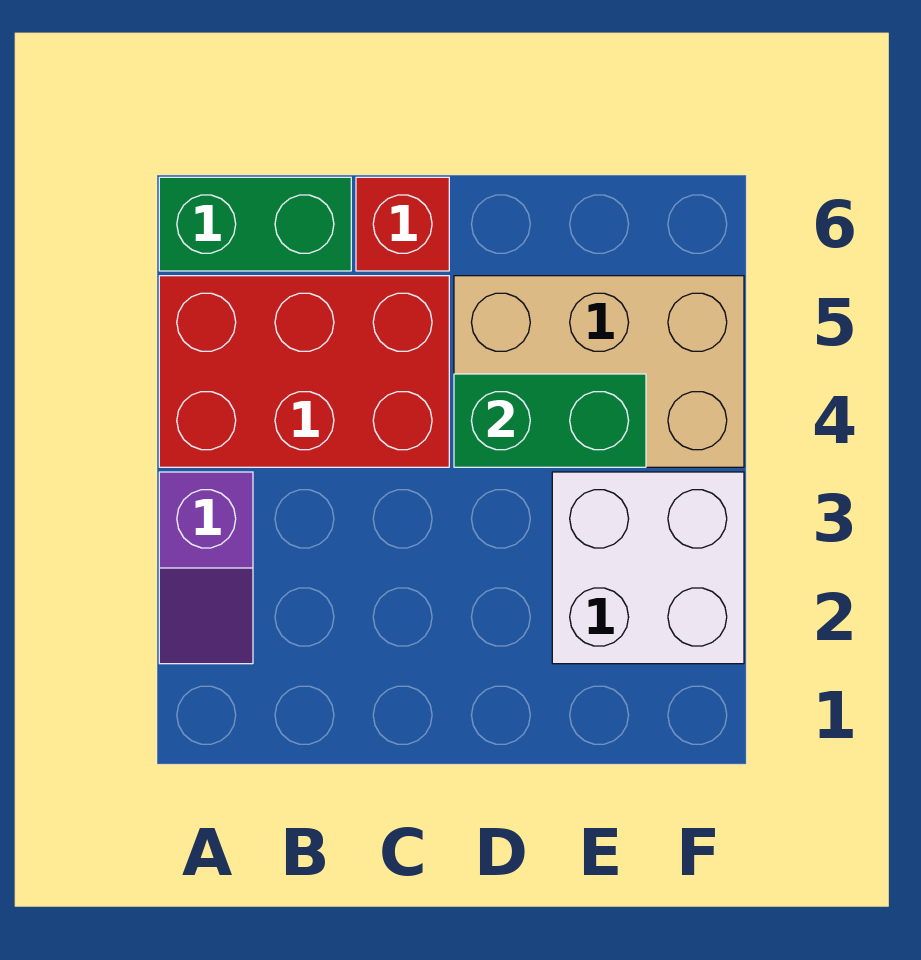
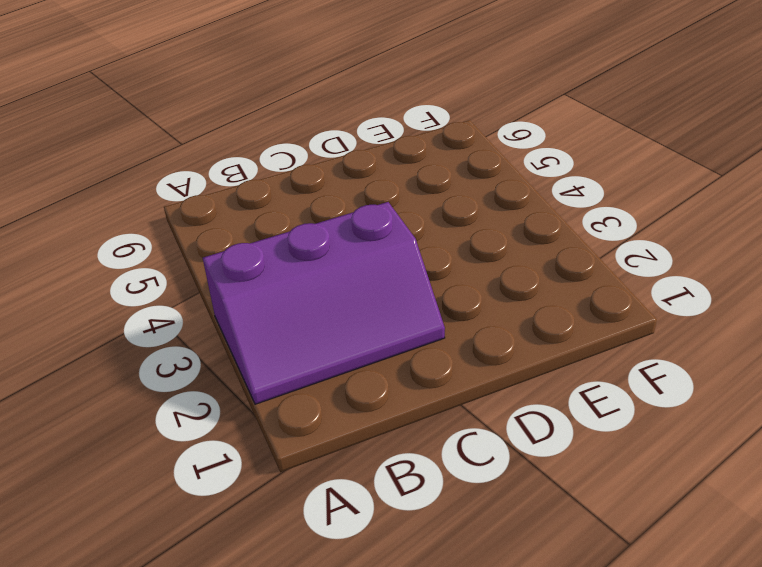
purple slope A2:C3 level 1 top 3 -> purple slope A2:A3 level 1 top 3
none -> red brick A4:C5 level 1
none -> green brick A6:B6 level 1

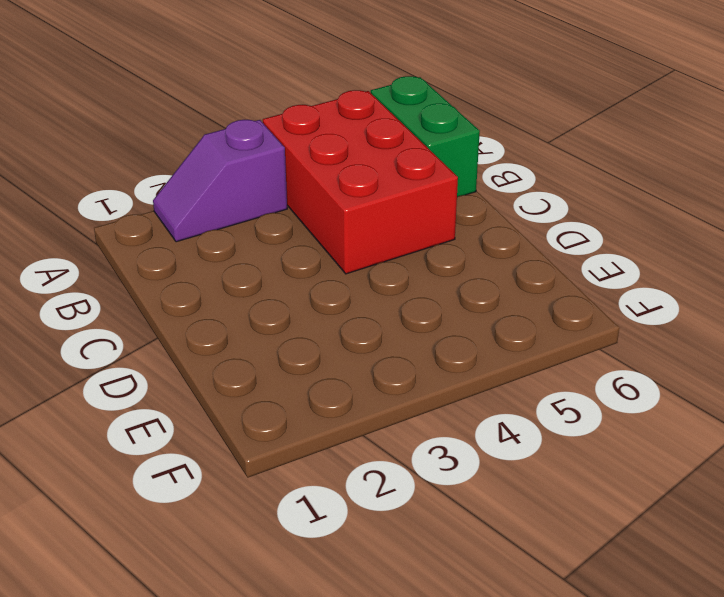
none -> red brick C6 level 1
none -> tan brick D4:F5 level 1

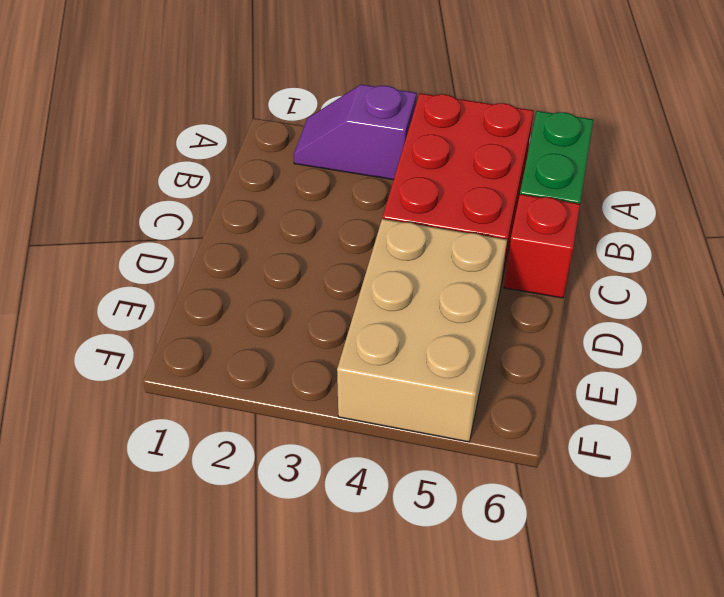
none -> white brick E2:F3 level 1
none -> green brick D4:E4 level 2

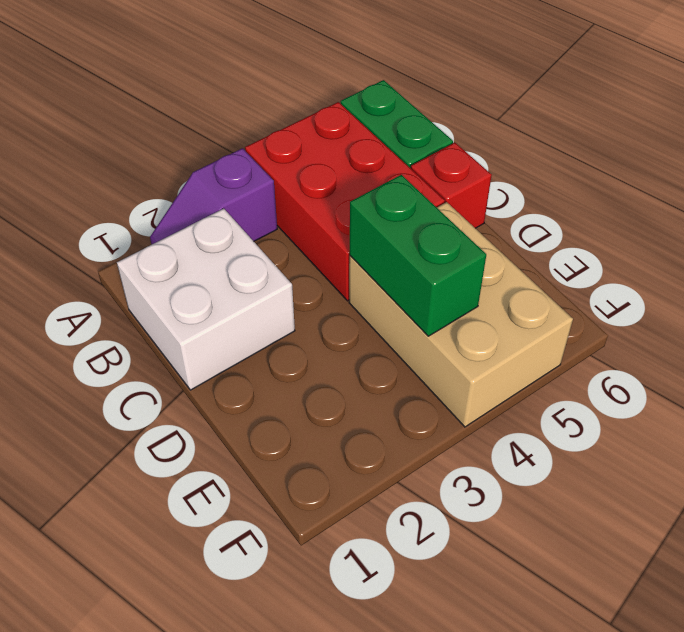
white brick B1:C2 level 1 -> white brick E2:F3 level 1

